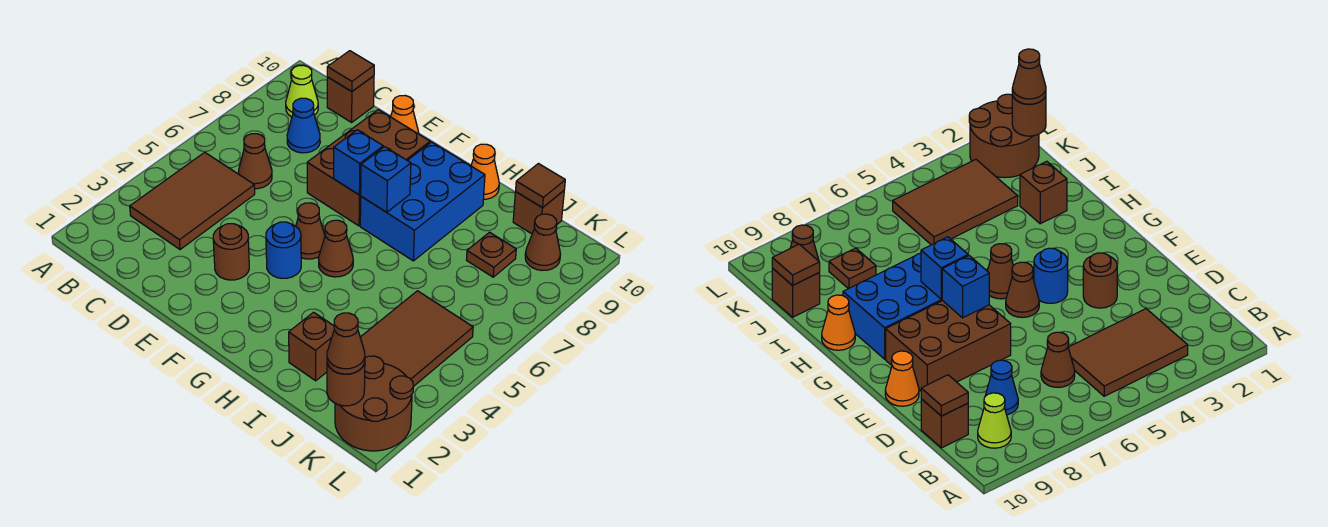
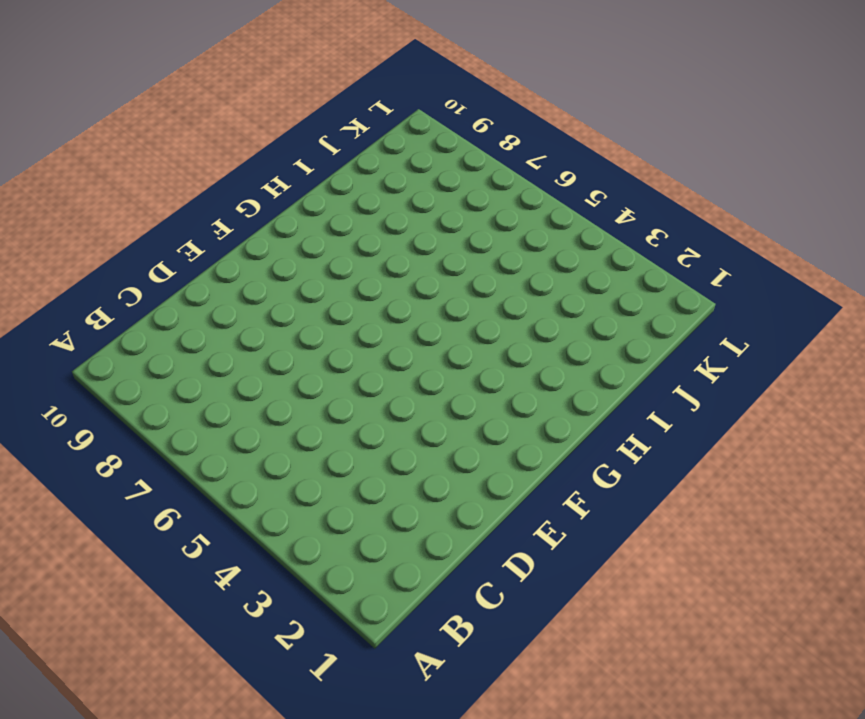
none -> brown tile B3:C5 level 1
none -> lime cone B9 level 1
none -> brown cone C6 level 1

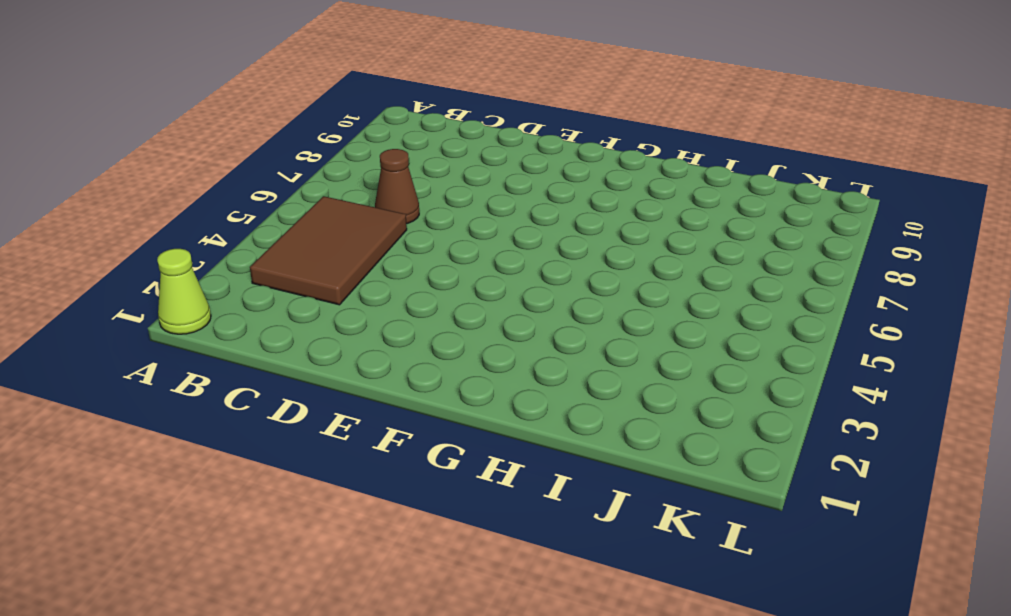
lime cone A1 level 1 -> lime cone B9 level 1
none -> blue cone C8 level 1
none -> brown brick C10 level 1
none -> brown round brick E3 level 1

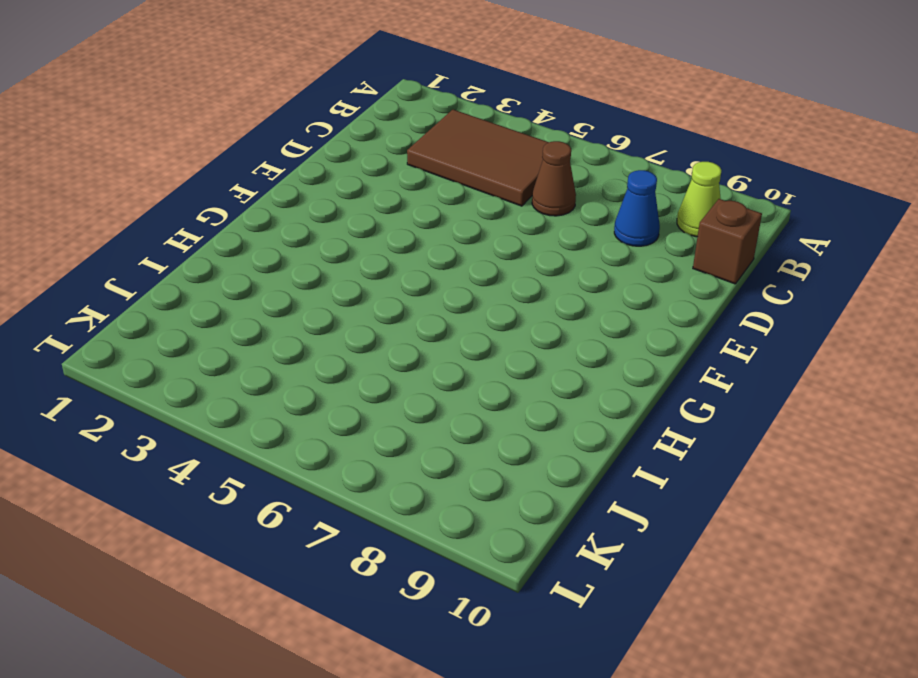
none -> brown round brick E3 level 1
none -> brown brick E7:F9 level 1
none -> orange cone E10 level 1

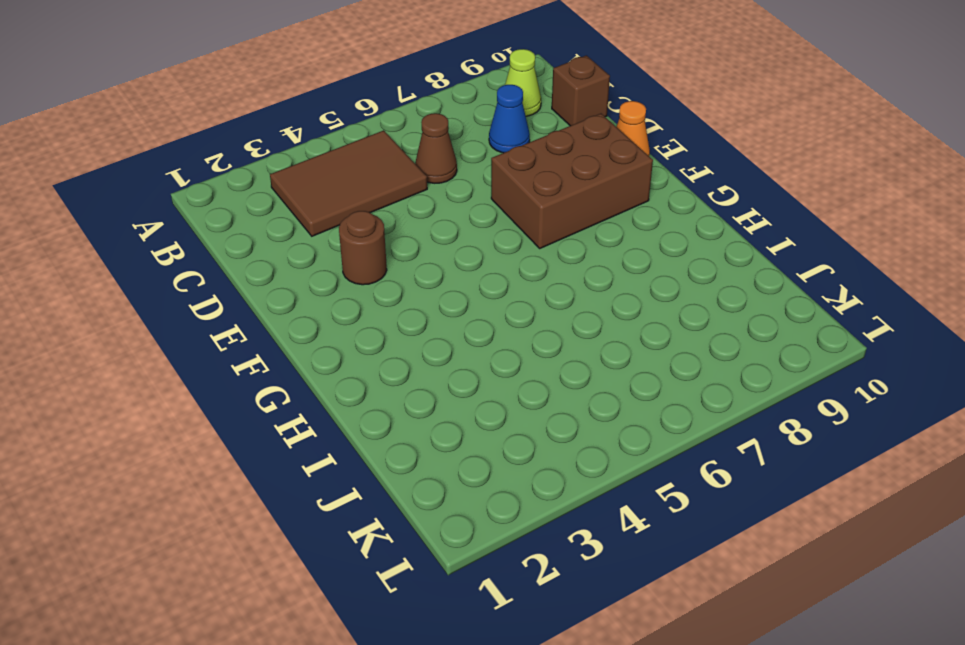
none -> blue round brick F4 level 1
none -> brown cone F5 level 1
none -> brown cone G5 level 1

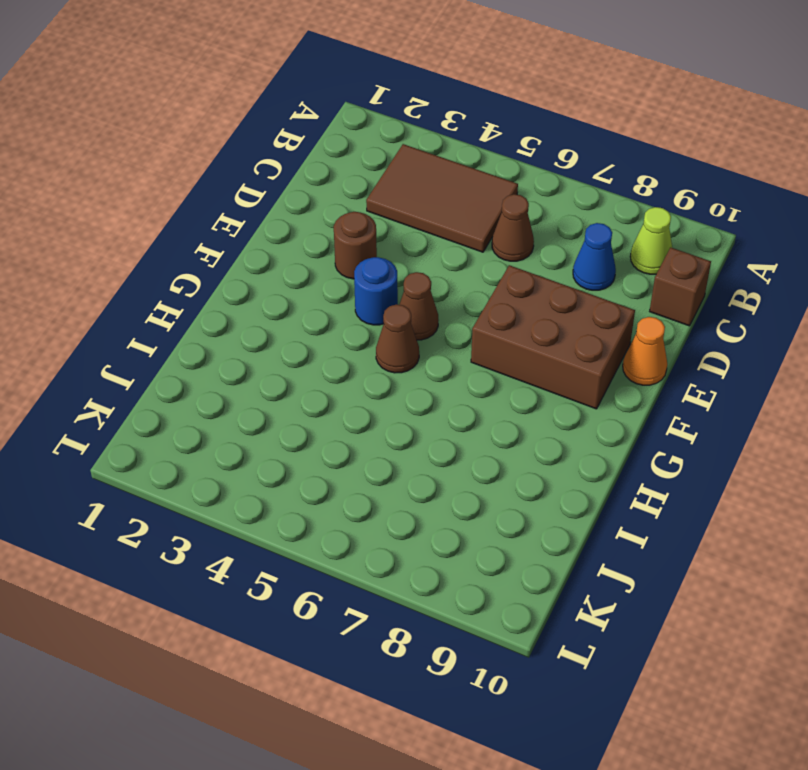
none -> blue brick G7:H9 level 1
none -> orange cone H10 level 1
none -> brown brick I2 level 1

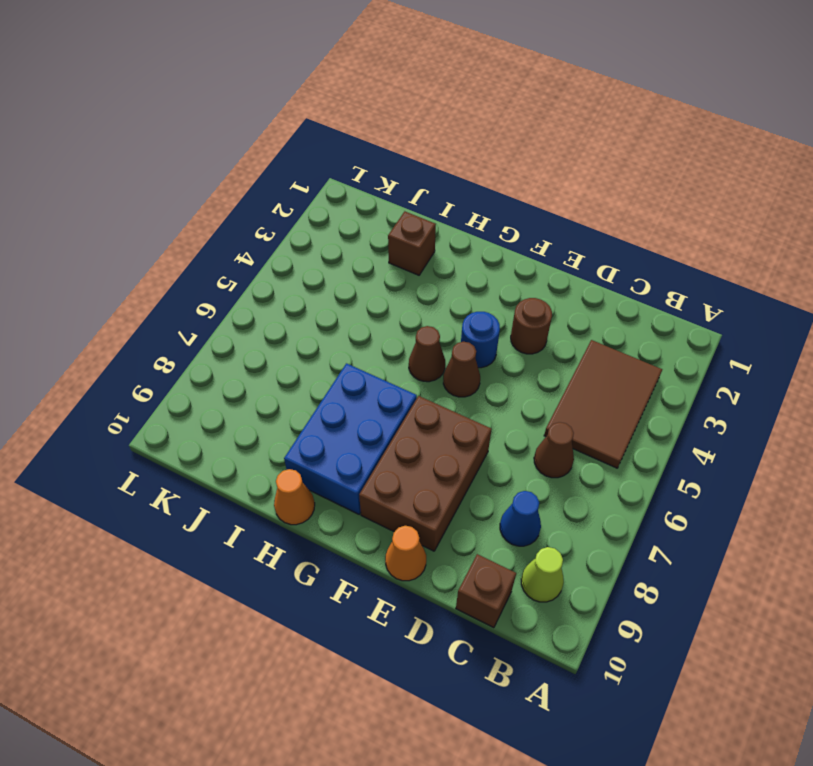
none -> brown tile J3:K5 level 1
none -> brown plate J8 level 1
none -> brown brick J10 level 1

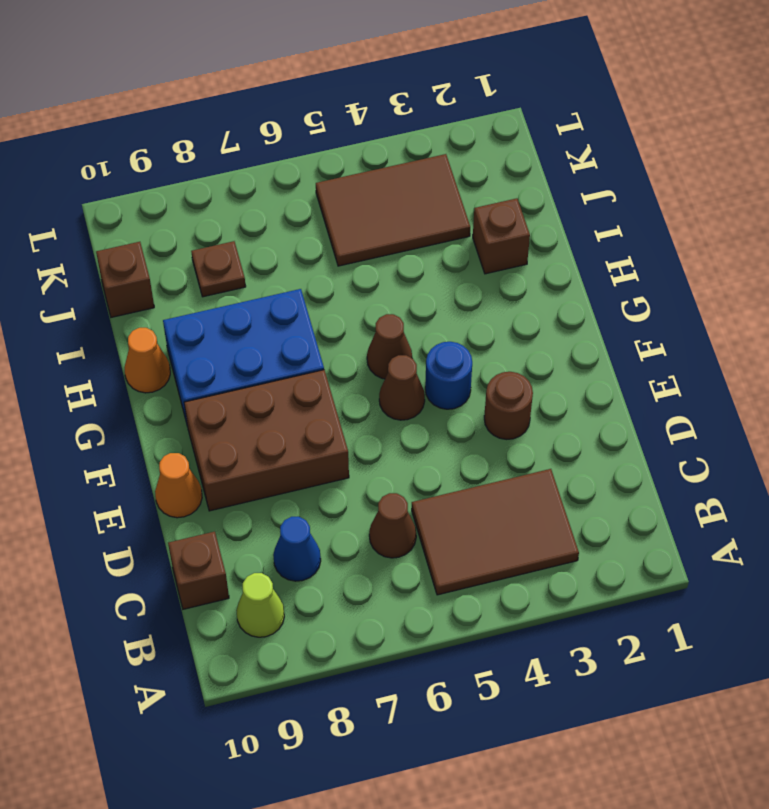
none -> brown round brick K1:L2 level 1
none -> brown cone K9 level 1
none -> brown tile C10 level 2

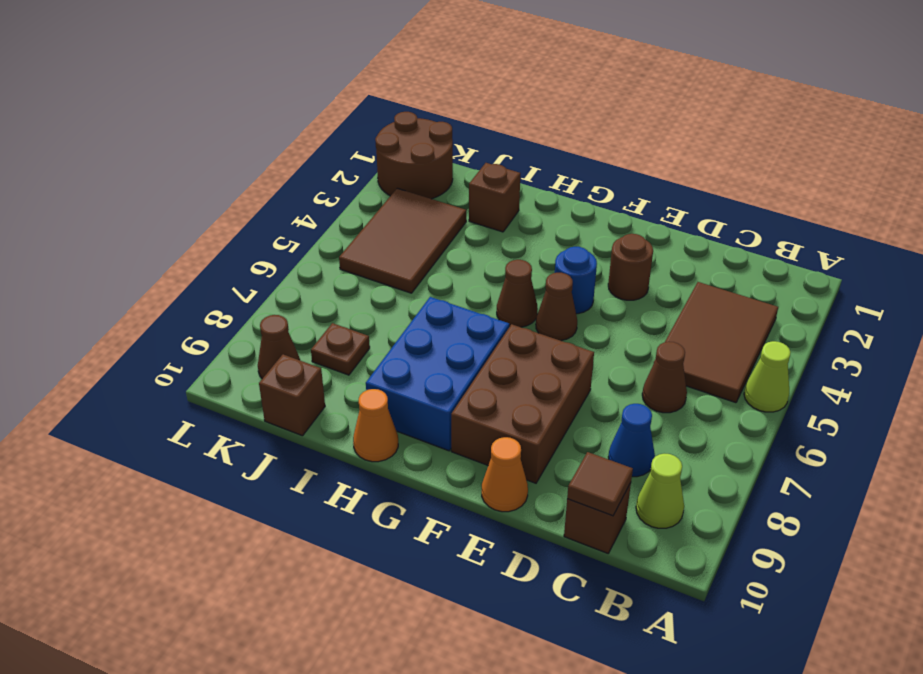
lime cone A5 level 1 -> none
none -> blue brick F7 level 2
none -> blue brick G7 level 2
none -> brown tile J10 level 2

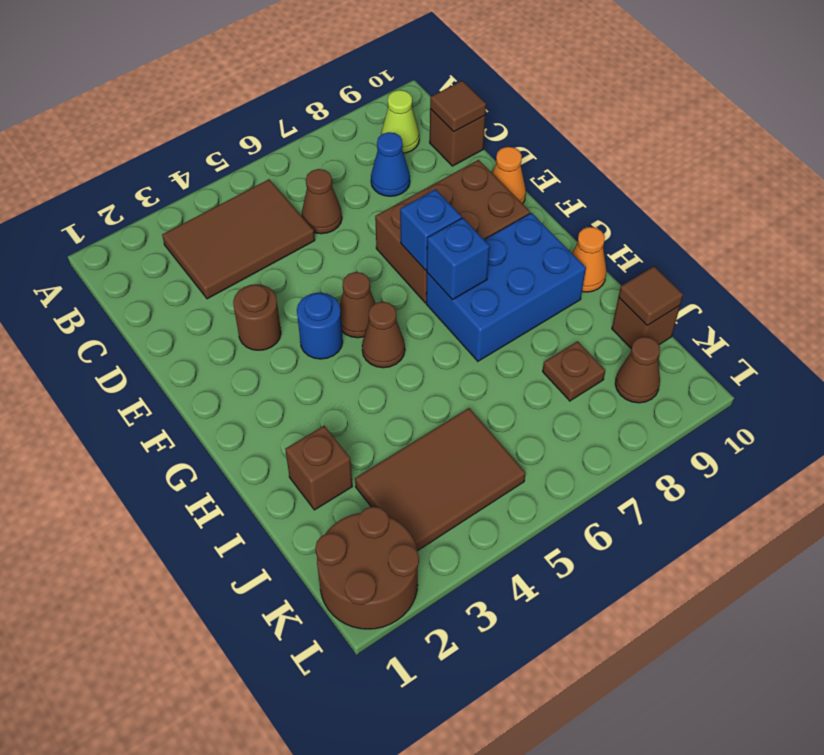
none -> brown round brick K1 level 2
none -> brown cone K1 level 3

